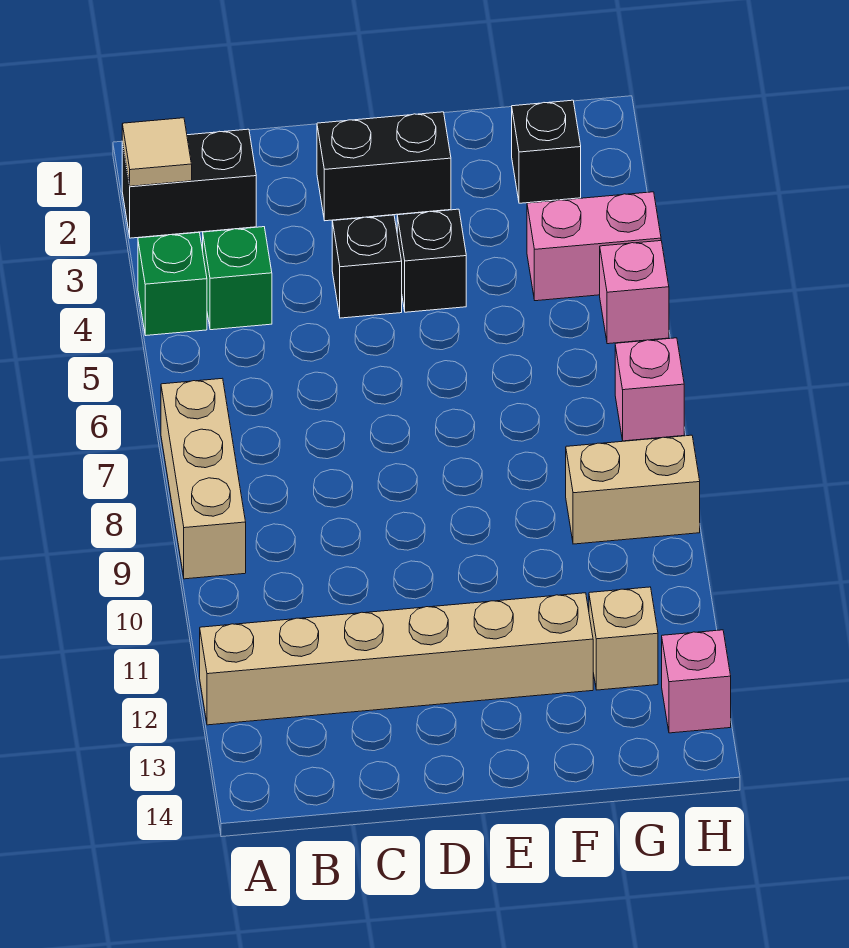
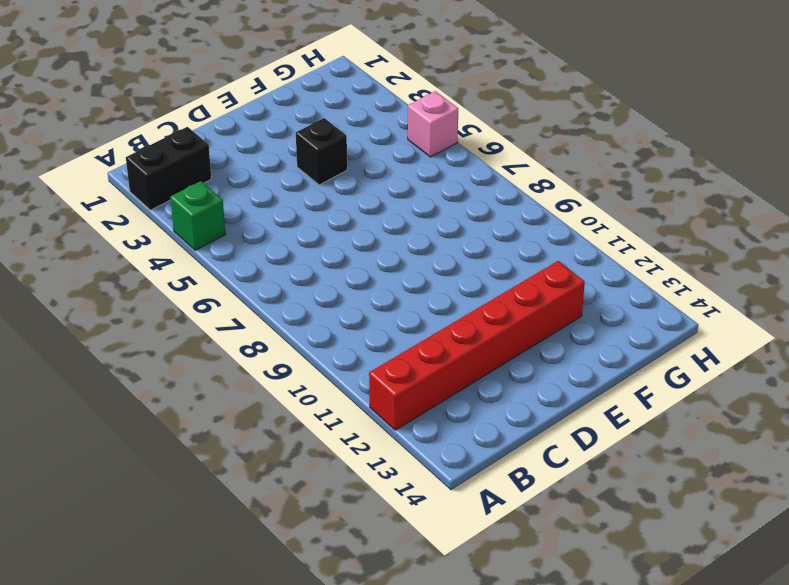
red brick A12:F12 level 1 -> tan brick A12:F12 level 1
none -> tan brick A7:A9 level 1
none -> green brick B4 level 1
none -> black brick D2:E2 level 1

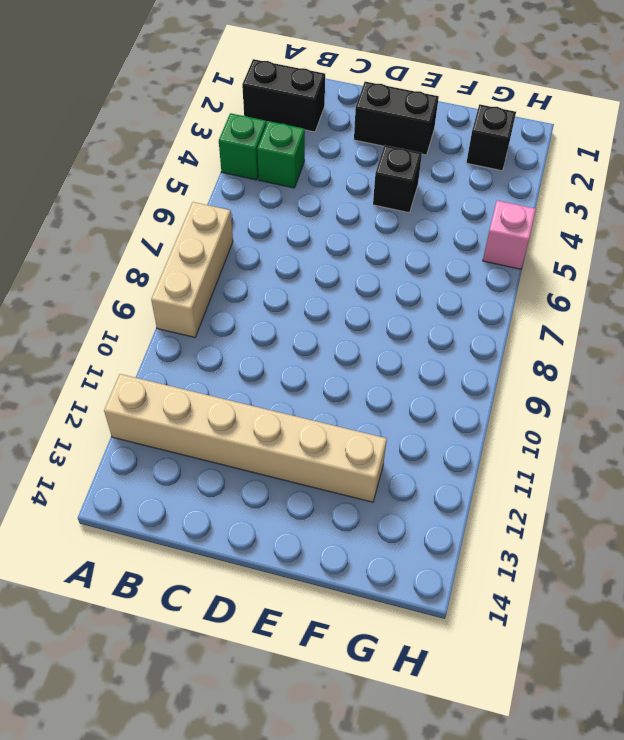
none -> black brick D4 level 1
none -> pink brick G4:H4 level 1
none -> tan brick G9:H9 level 1

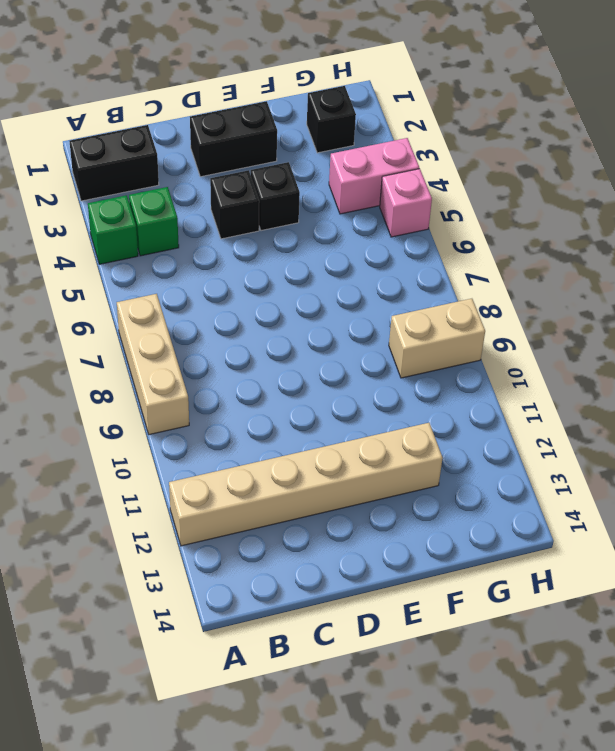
none -> tan brick G12 level 1
none -> pink brick H7 level 1
none -> pink brick H13 level 1

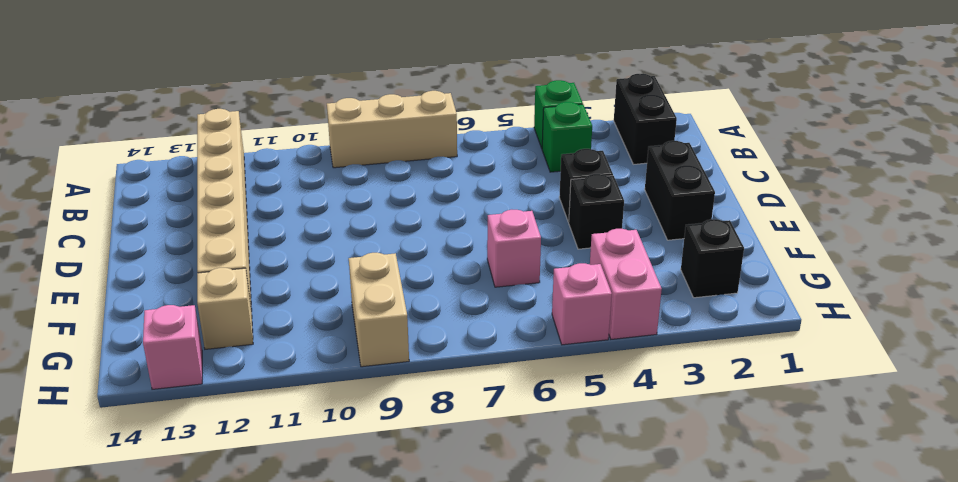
pink brick F6 level 1 -> pink brick H7 level 1
none -> tan tile A2 level 2

